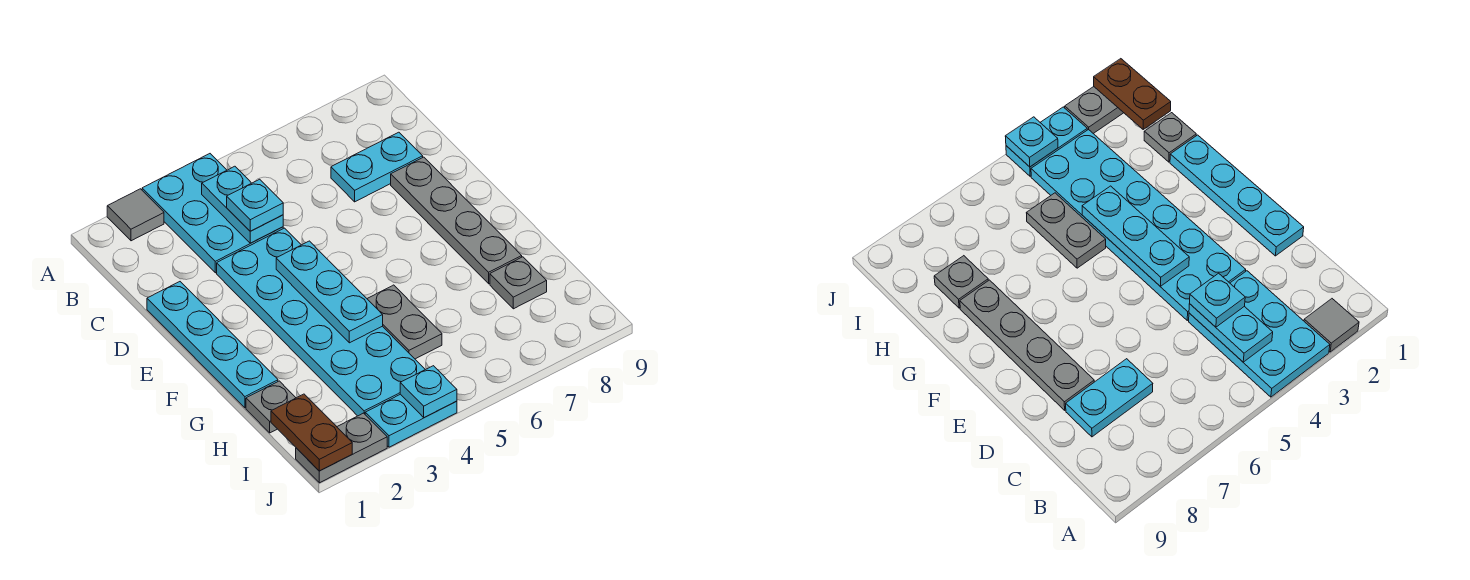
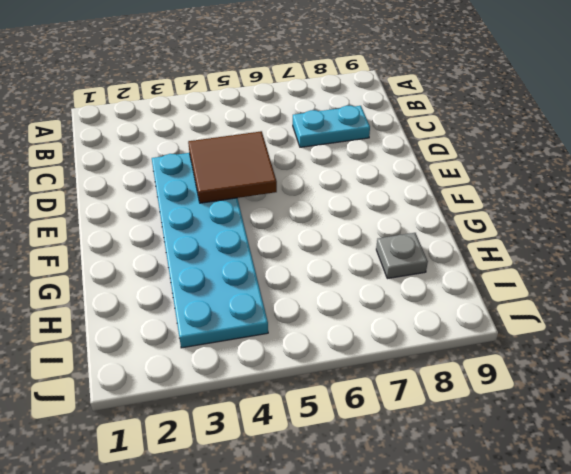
brown tile D4:E5 level 2 -> cyan plate E4:G4 level 2
none -> grey tile A2 level 1
none -> cyan plate A3:C4 level 1
none -> cyan plate D1:G1 level 1

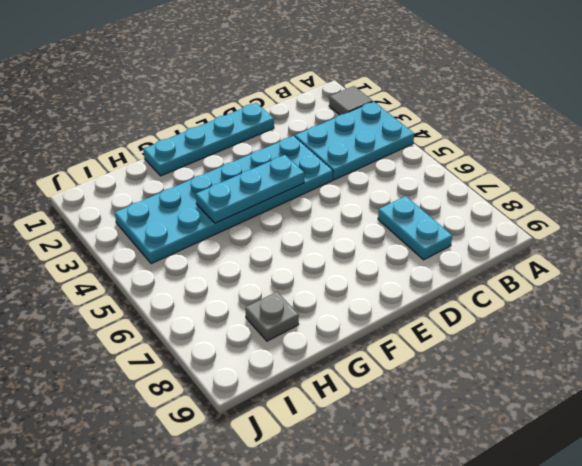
none -> grey plate D8:G8 level 1
none -> grey plate G5:H5 level 1
none -> grey plate H1 level 1

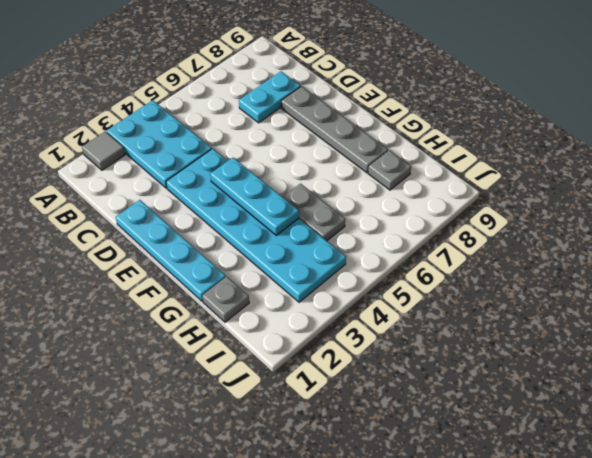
none -> grey plate J1:J2 level 1
none -> cyan plate J3:J4 level 1
none -> cyan plate B4:C4 level 2

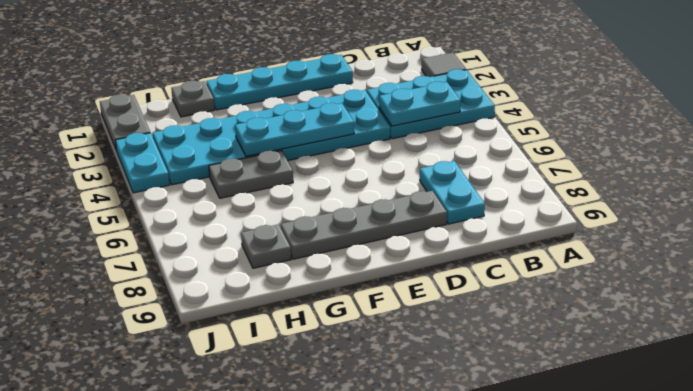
none -> brown plate I1:J1 level 2
none -> cyan plate J4 level 2
none -> cyan plate C4 level 3

